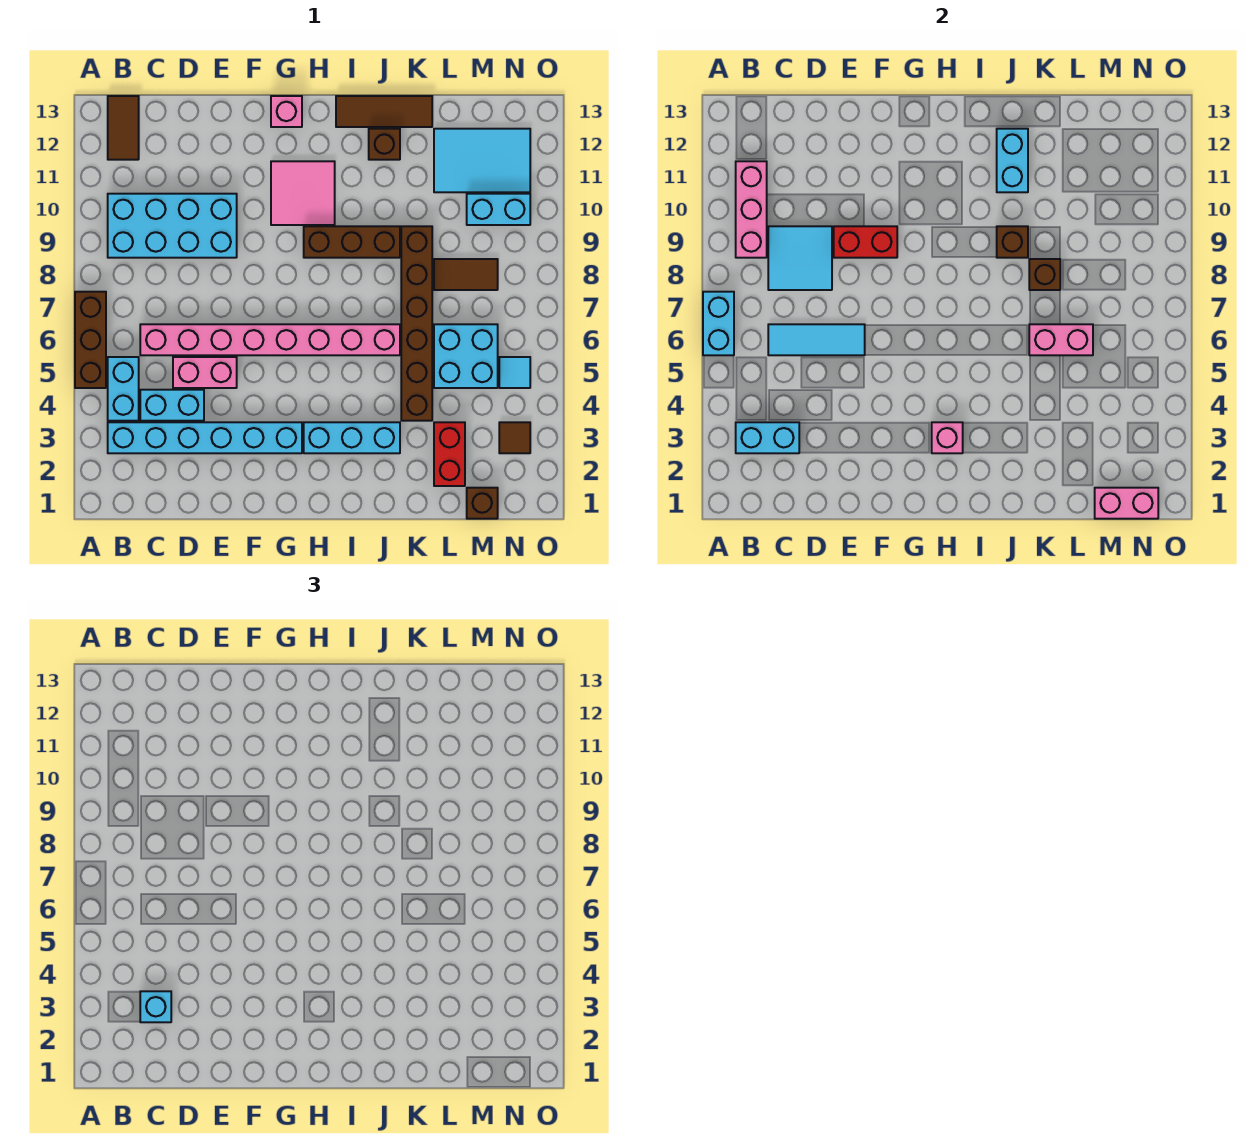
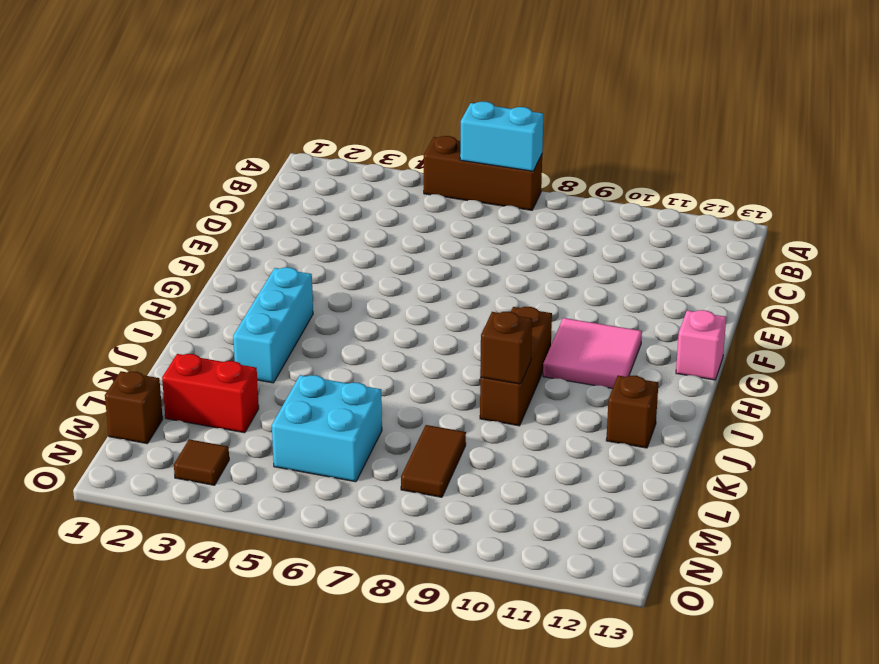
none -> cyan brick B3:G3 level 1
none -> cyan brick B4:B5 level 1
none -> cyan brick B9:E10 level 1
none -> brown tile B12:B13 level 1

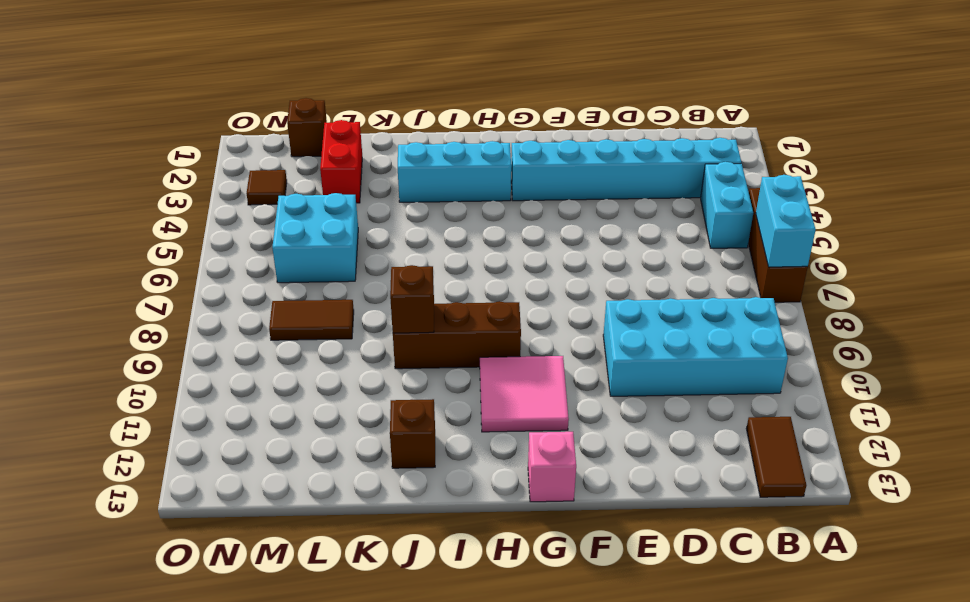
none -> cyan brick C4:D4 level 1
none -> pink brick C6:J6 level 1
none -> pink brick D5:E5 level 1
none -> brown tile I13:K13 level 1

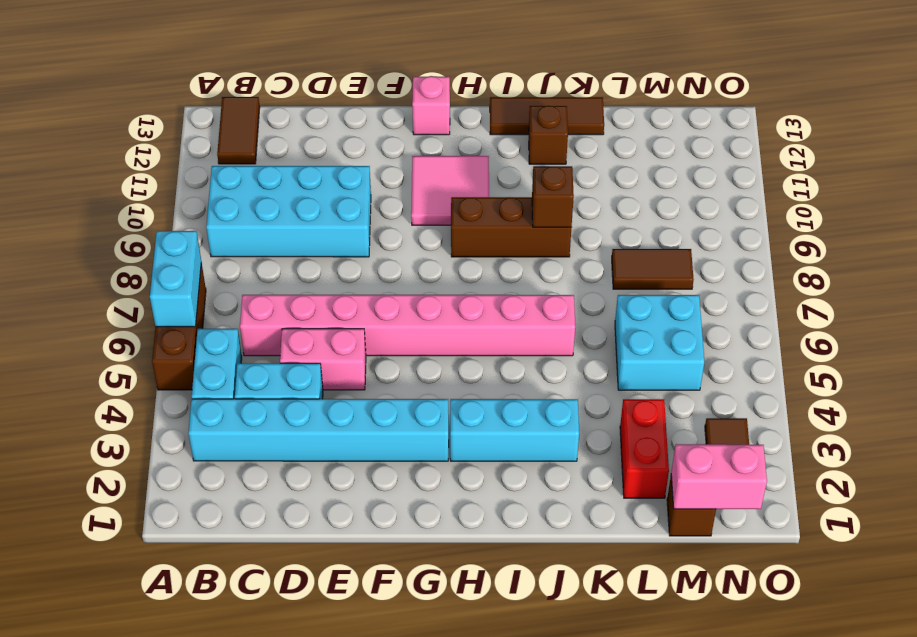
none -> brown brick K4:K9 level 1
none -> cyan tile L11:N12 level 1
none -> cyan brick M10:N10 level 1
none -> cyan tile N5 level 1

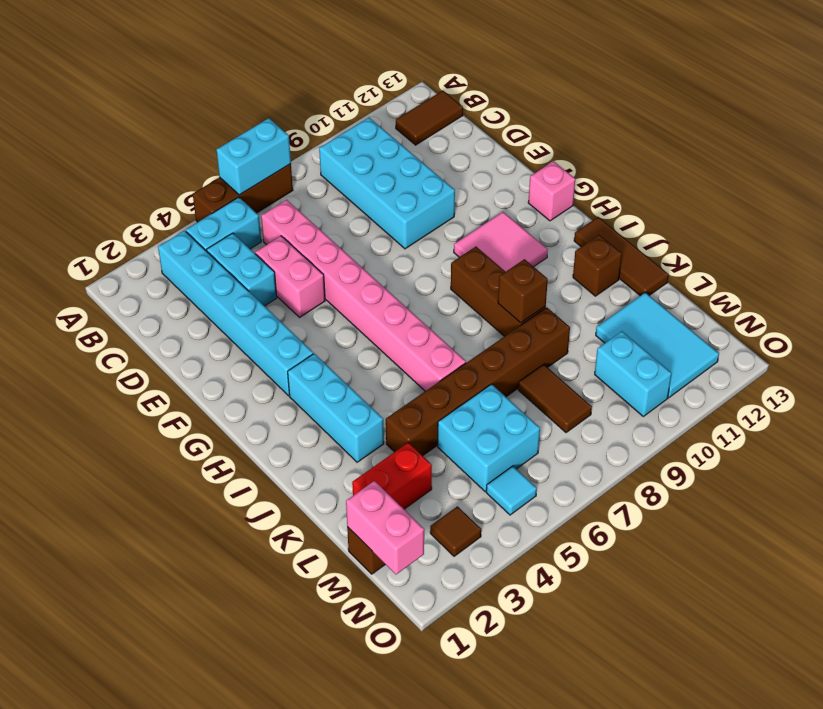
none -> cyan brick B3:C3 level 2
none -> pink brick B9:B11 level 2
none -> cyan tile C6:E6 level 2
none -> cyan tile C8:D9 level 2

